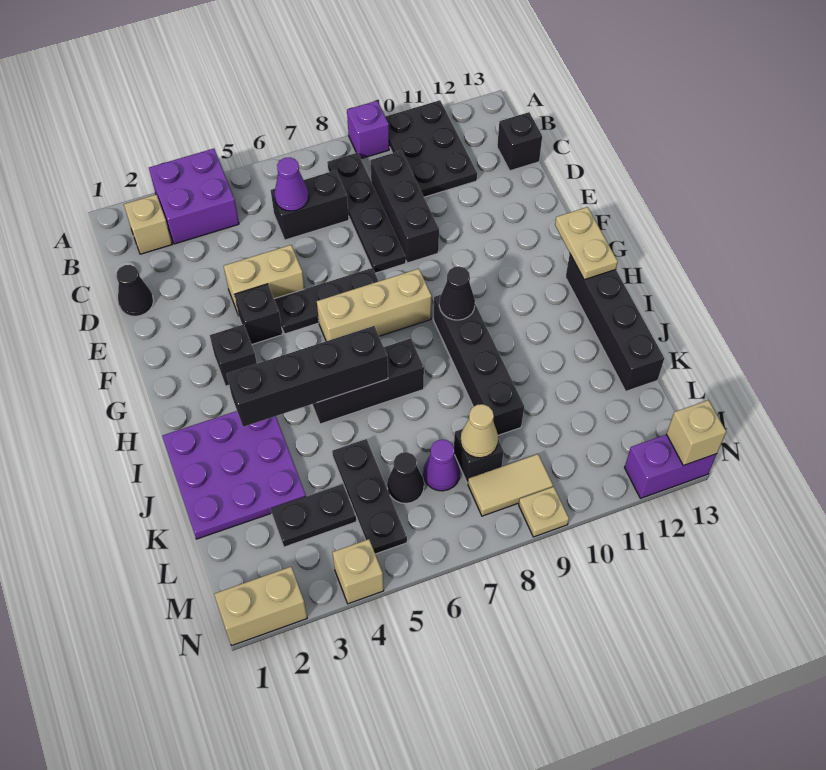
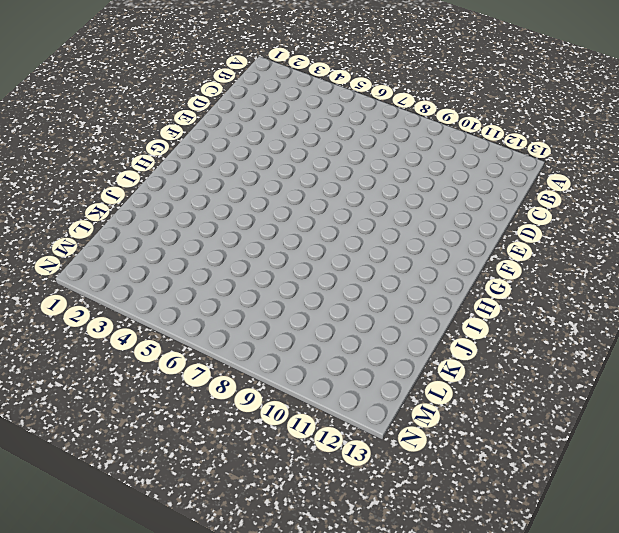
none -> purple brick A3:B4 level 1
none -> purple brick A9 level 1
none -> black plate A10:C11 level 1
none -> tan brick B2 level 1

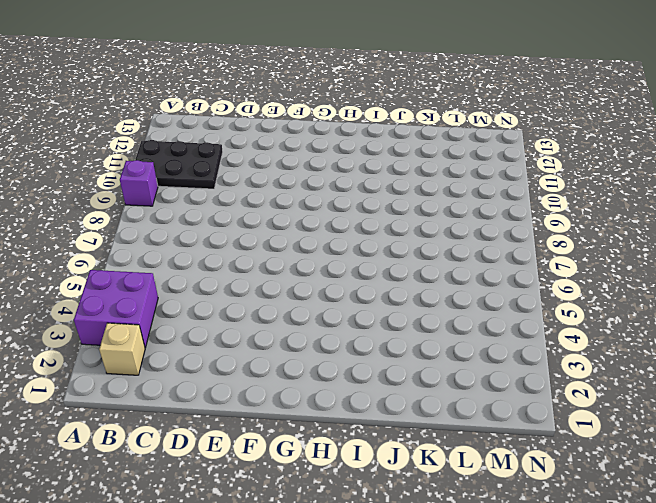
none -> black plate B8:E8 level 1
none -> black brick C6:C7 level 1
none -> black brick C9:E9 level 1
none -> black brick C13 level 1

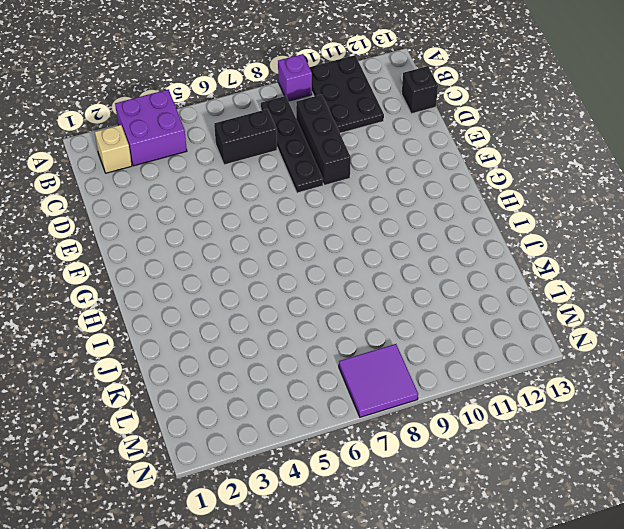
purple tile M7:N8 level 1 -> tan tile M8:M9 level 1
none -> black cone D1 level 1
none -> tan brick E4:E5 level 1
none -> black brick F4 level 1
none -> black plate F5:F7 level 1

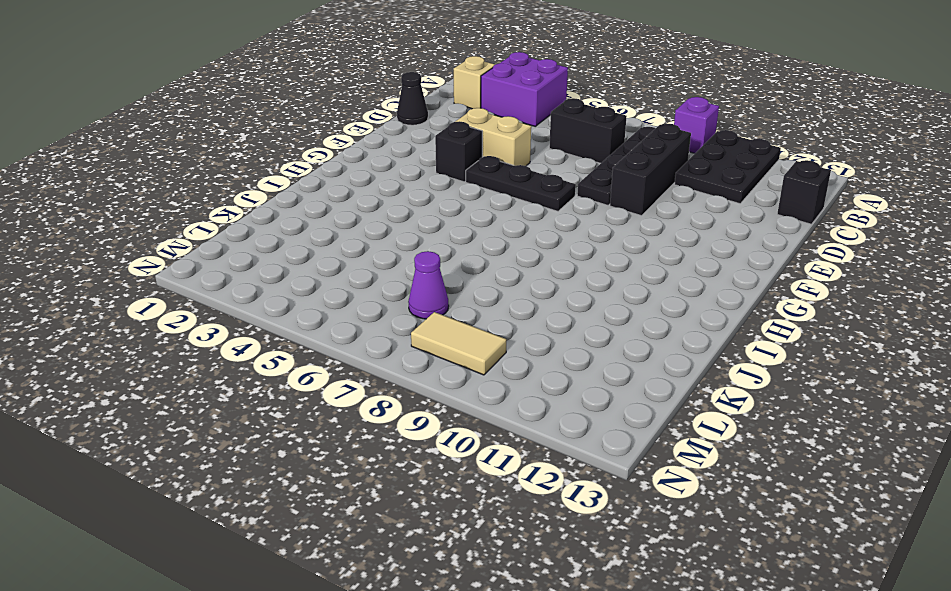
none -> black brick G3 level 1
none -> tan brick G6:G8 level 1
none -> black brick H9:K9 level 1
none -> black brick H13:K13 level 1

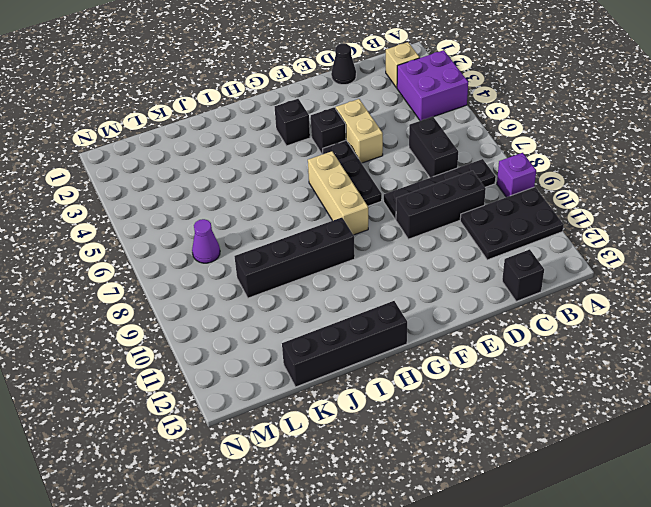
none -> purple plate I1:K3 level 1
none -> black brick I5:I7 level 1
none -> black plate K5:M5 level 1
none -> black plate L3:L4 level 1

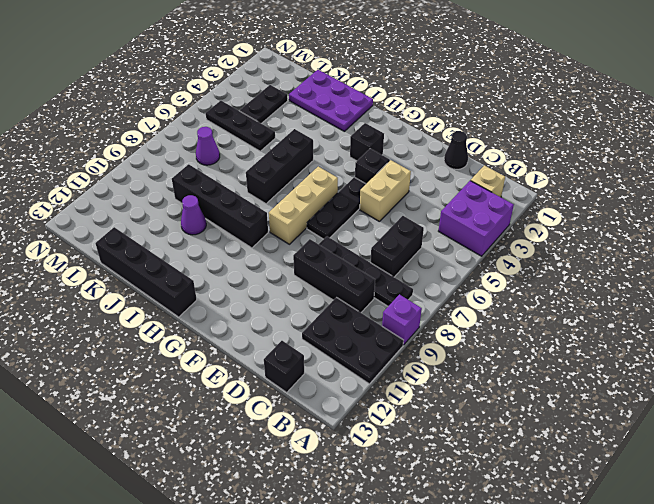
purple plate I1:K2 level 1 -> purple plate I1:K3 level 1
purple cone J10 level 1 -> purple cone C6 level 2
none -> black cone L6 level 1
none -> black brick L8 level 1
none -> tan tile M8:M9 level 1
none -> tan brick N1:N2 level 1

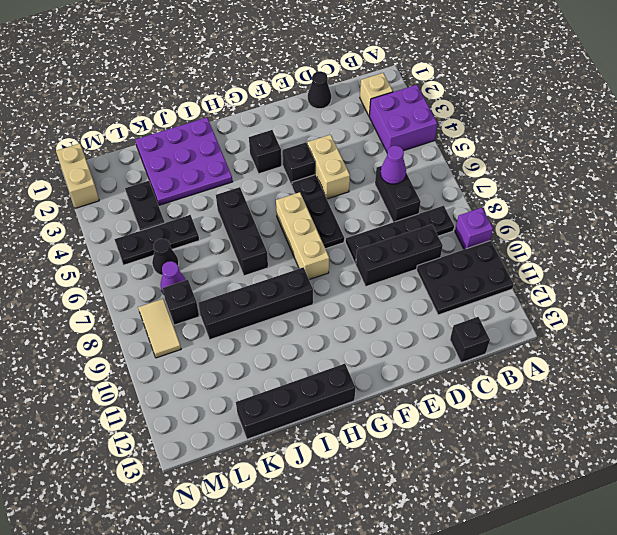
none -> tan brick N4 level 1
none -> tan plate N9 level 1
none -> purple brick N12:N13 level 1
none -> tan plate G13:H13 level 2

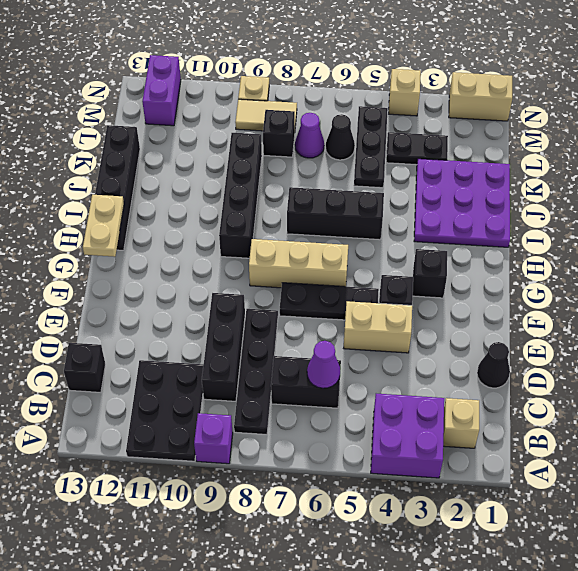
purple brick M12:N12 level 1 -> purple brick N12:N13 level 1
none -> black cone H9 level 2
none -> black brick I3:I6 level 2
none -> tan cone L8 level 2
none -> tan brick N13 level 2

